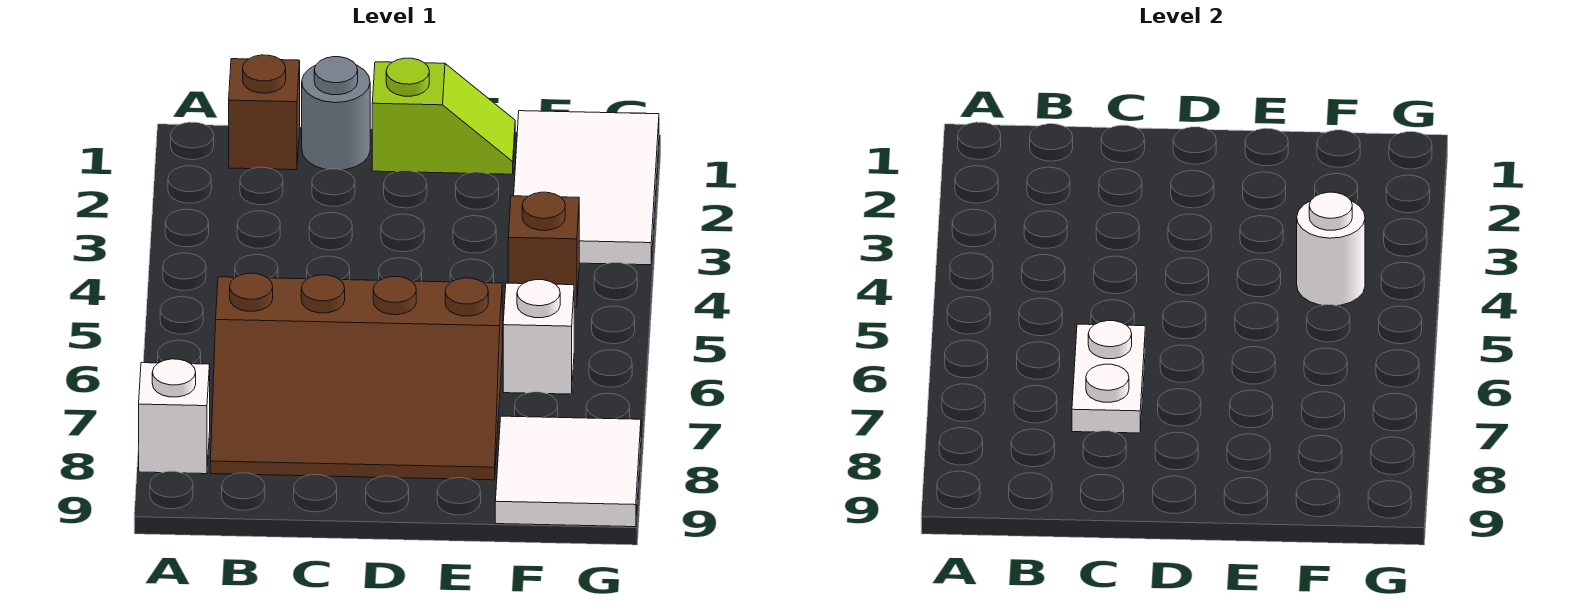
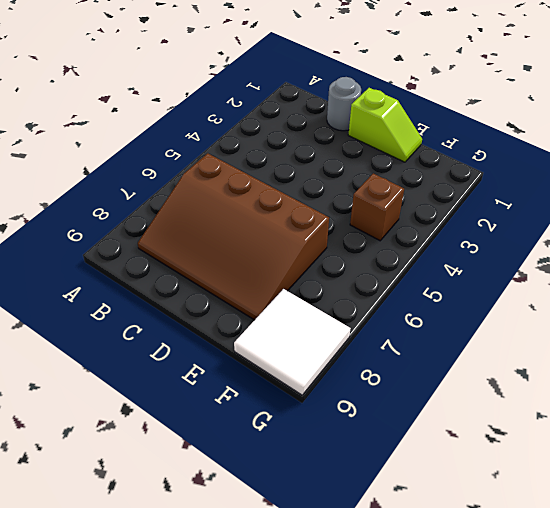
none -> white brick A8 level 1
none -> brown brick B1 level 1

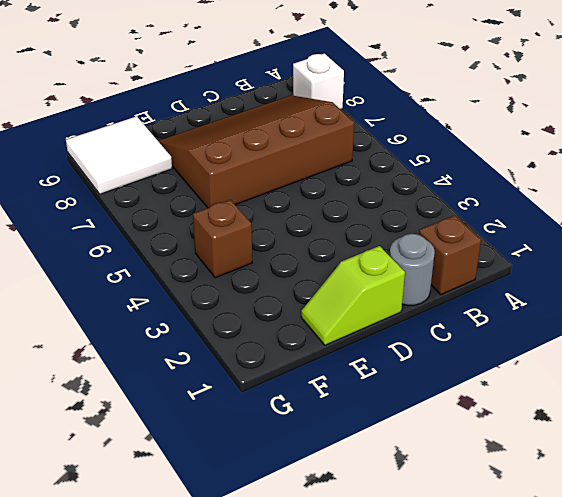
none -> white tile F1:G3 level 1
none -> white brick F6 level 1

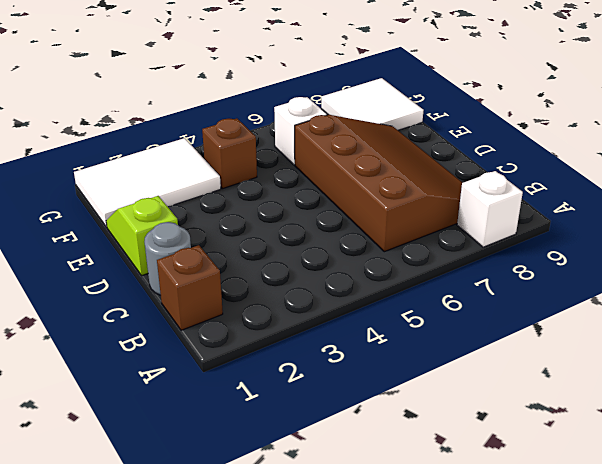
none -> white plate C6:C7 level 2
none -> white round brick F4 level 2

